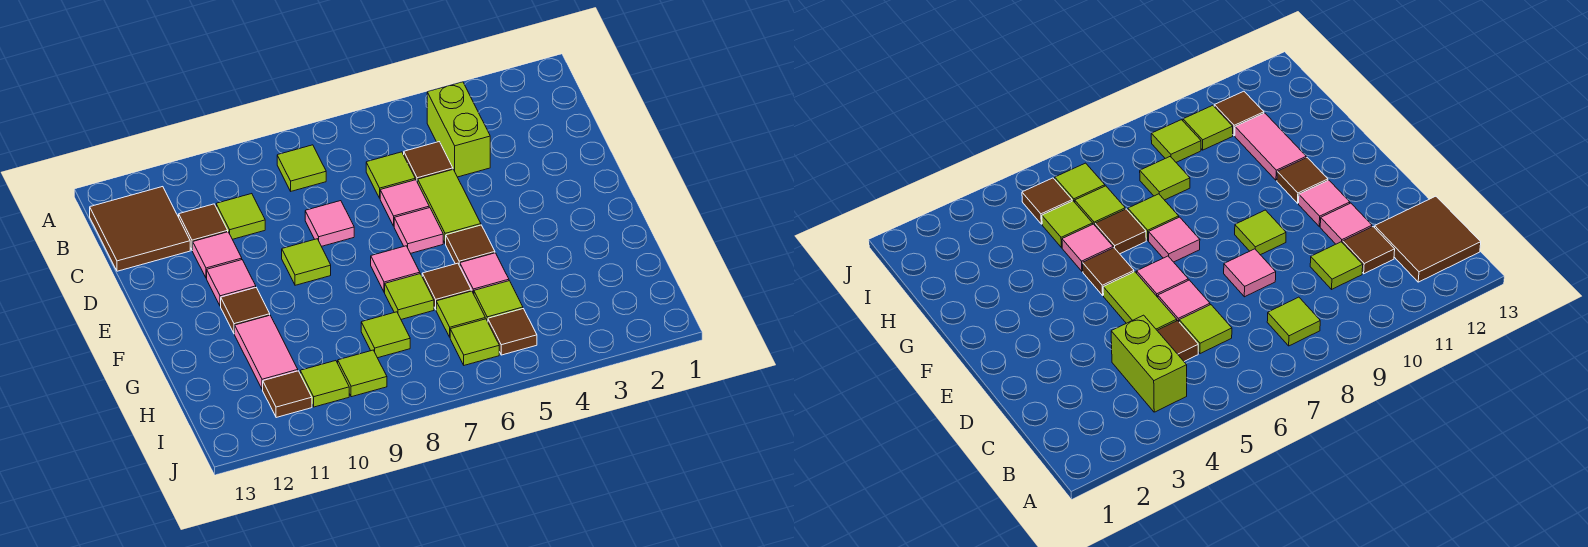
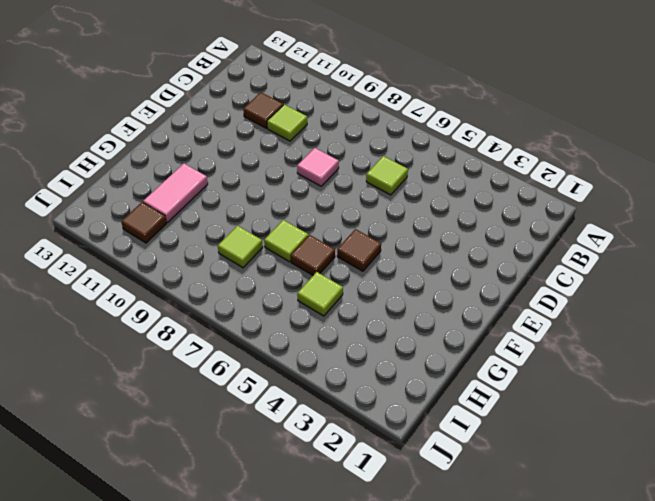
none -> lime brick B4:C4 level 1
none -> lime tile B8 level 1
none -> brown tile B12:C13 level 1

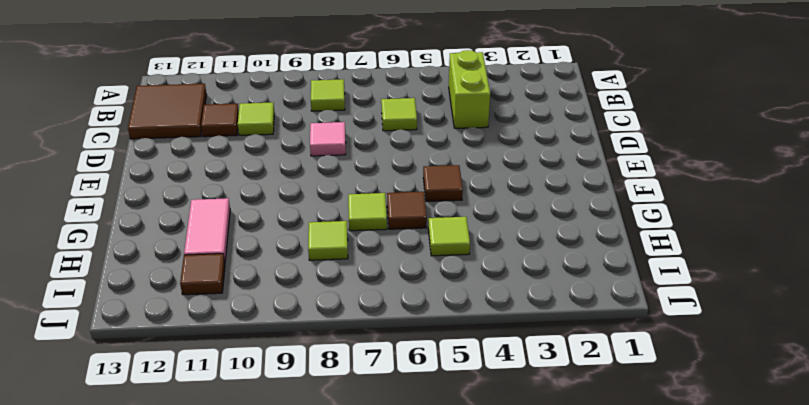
none -> brown tile C5 level 1
none -> lime tile D5:E5 level 1
none -> pink tile D6 level 1

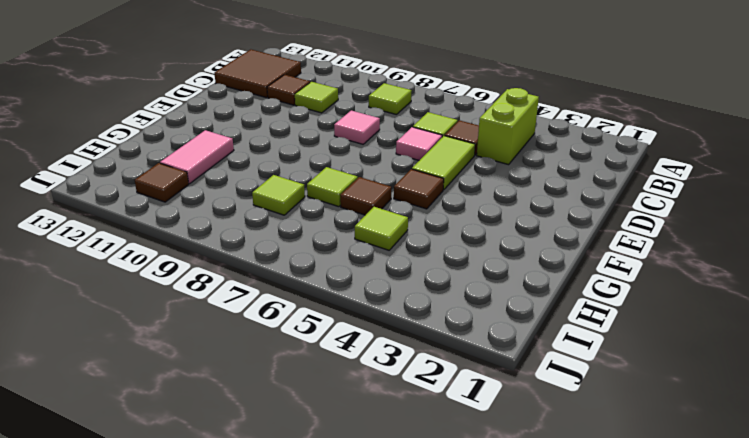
none -> pink tile D11 level 1
none -> pink tile E6 level 1
none -> lime tile E9 level 1

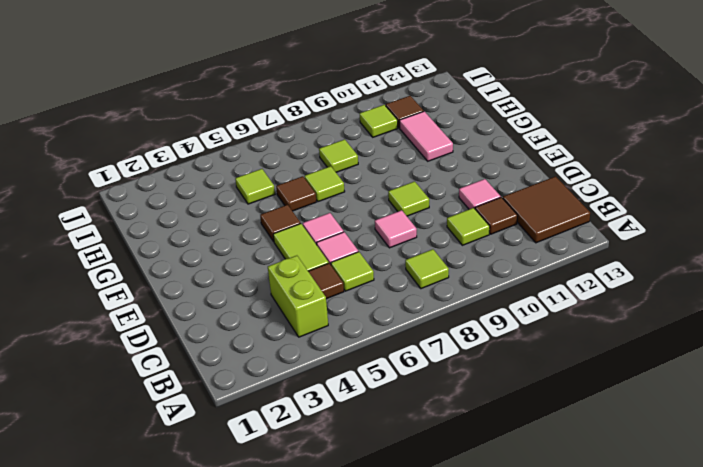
none -> pink tile E11 level 1
none -> pink tile F7 level 1
none -> brown tile F11 level 1

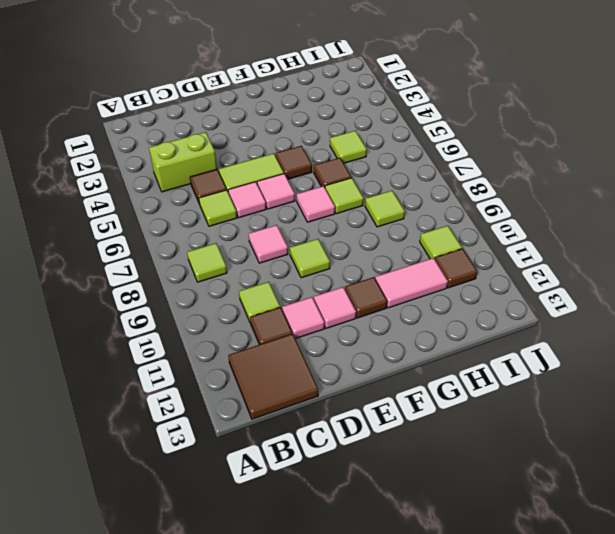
none -> pink tile G5 level 1
none -> lime tile H6 level 1
none -> brown tile I5 level 1

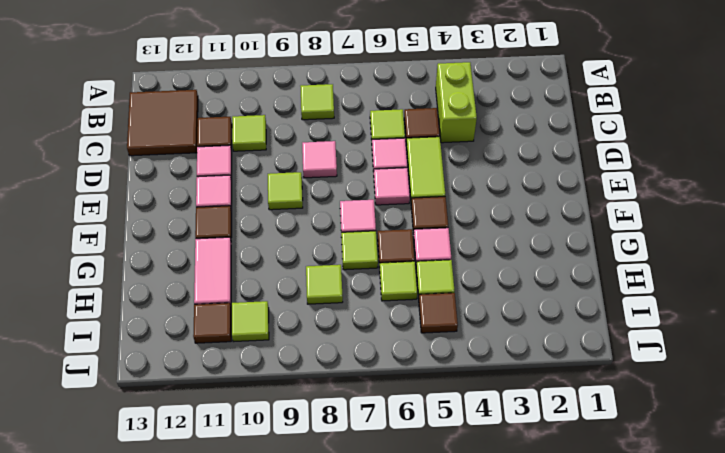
none -> lime tile I6 level 1
none -> lime tile I9 level 1

